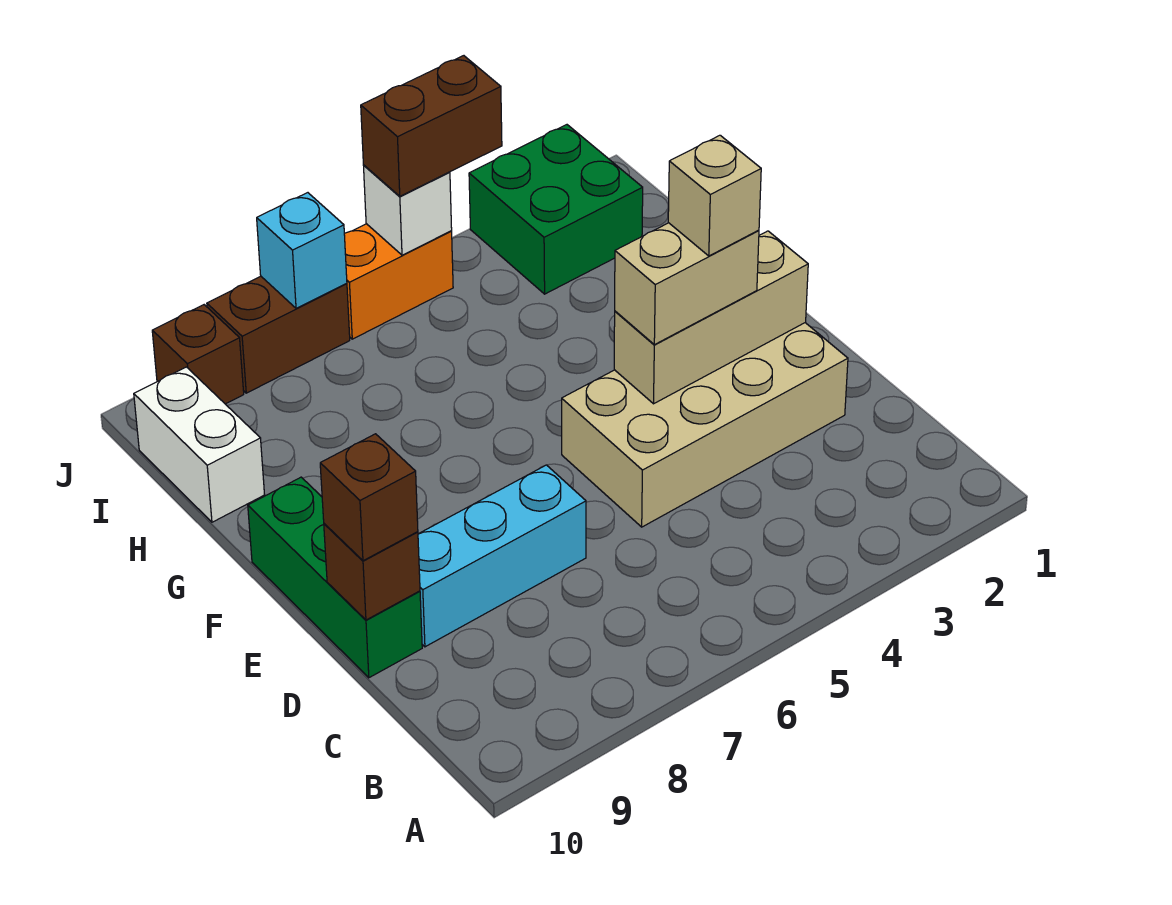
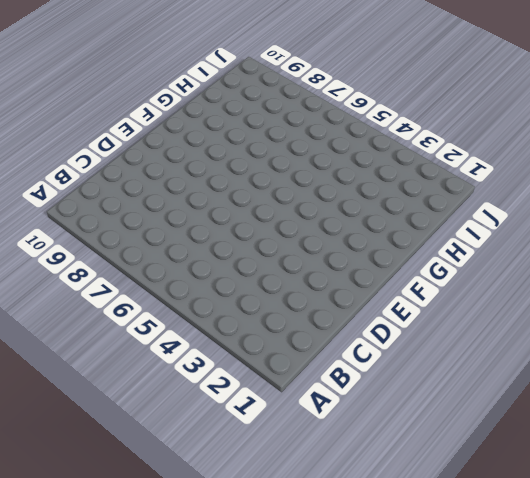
none -> tan brick D2:E5 level 1
none -> cyan brick D7:D9 level 1
none -> green brick D10:F10 level 1

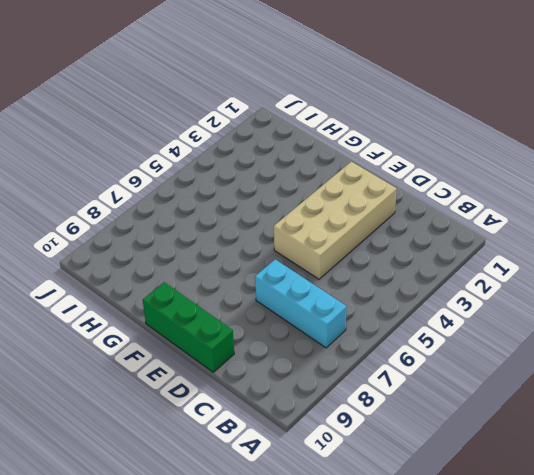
cyan brick B7:D7 level 1 -> cyan brick D7:D9 level 1
none -> white brick H10:I10 level 1
none -> green brick I2:J3 level 1
none -> orange brick J5:J6 level 1

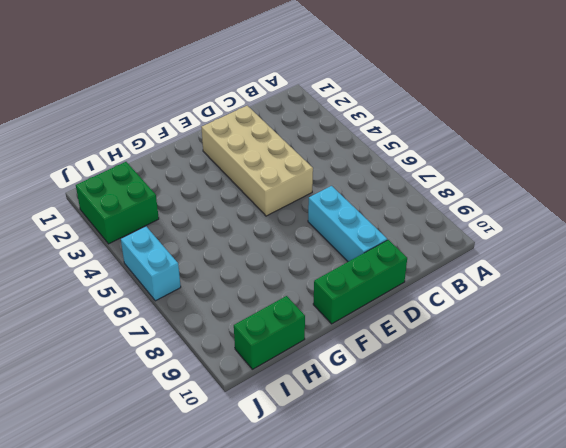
green brick H10:I10 level 1 -> white brick H10:I10 level 1
cyan brick J5:J6 level 1 -> orange brick J5:J6 level 1
none -> brown brick J7:J8 level 1
none -> brown brick J9 level 1
none -> brown brick D10 level 2

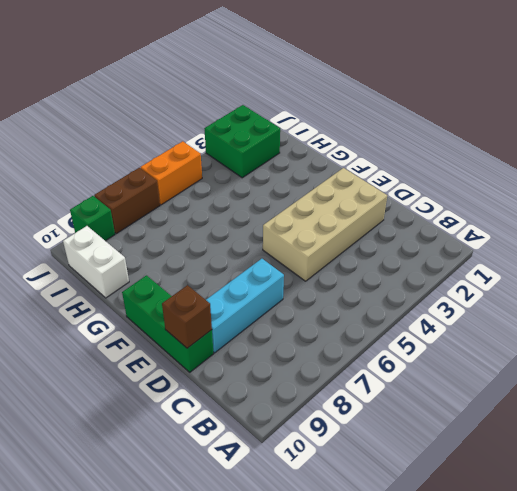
green brick J9 level 1 -> brown brick J9 level 1
none -> tan brick E2:E4 level 2
none -> white brick J5 level 2
none -> cyan brick J7 level 2

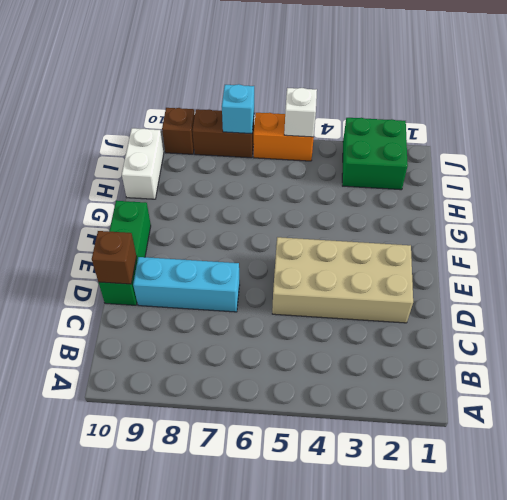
none -> tan brick E2:E4 level 2
none -> brown brick D10 level 3
none -> tan brick E3:E4 level 3

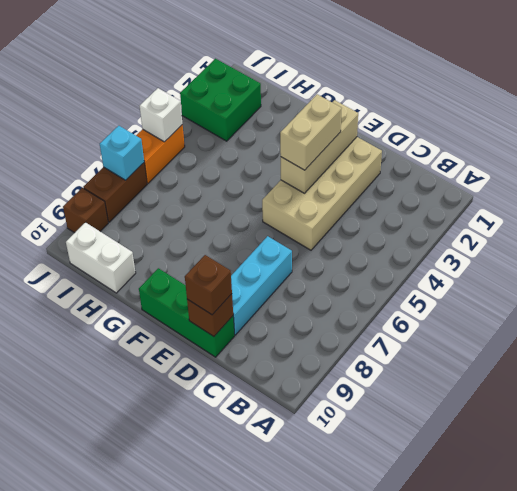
none -> brown brick J4:J5 level 3
none -> tan brick E3 level 4

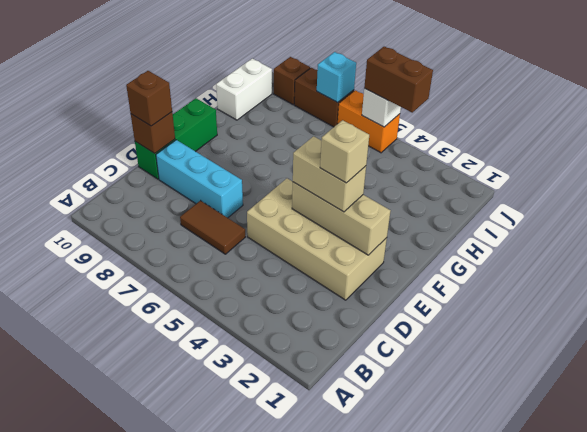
brown tile C6:C7 level 1 -> none
none -> green brick I2:J3 level 1

